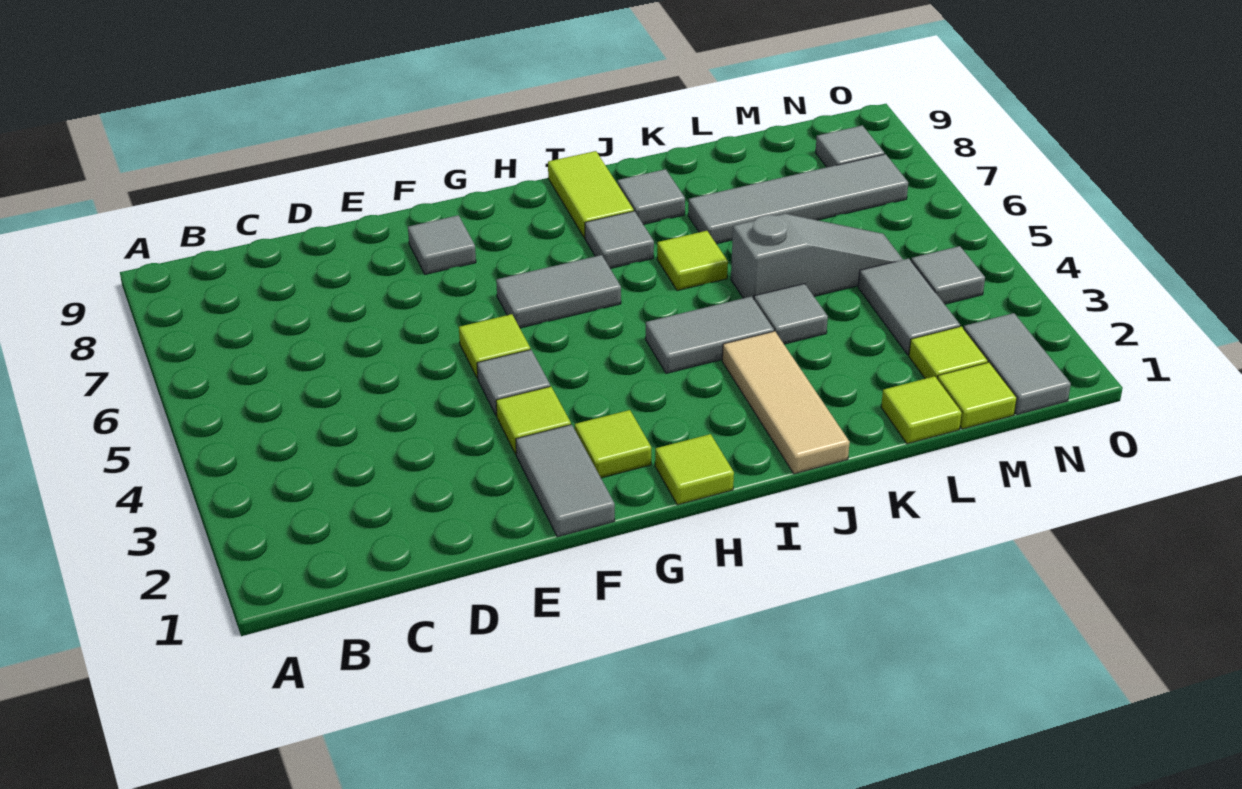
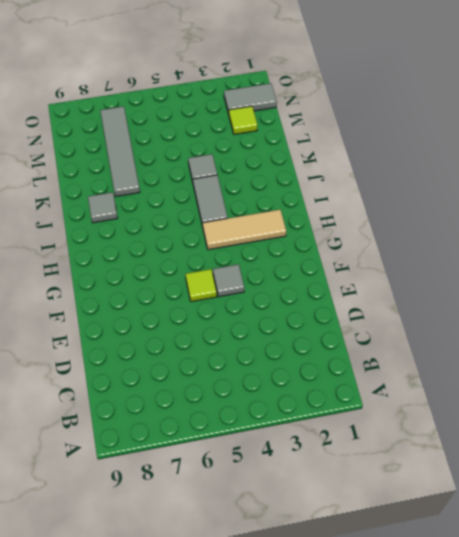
tan tile H2:H4 level 1 -> tan tile J1:J3 level 1
none -> grey tile F1:F2 level 1
none -> lime tile F3 level 1
none -> grey tile F8 level 1

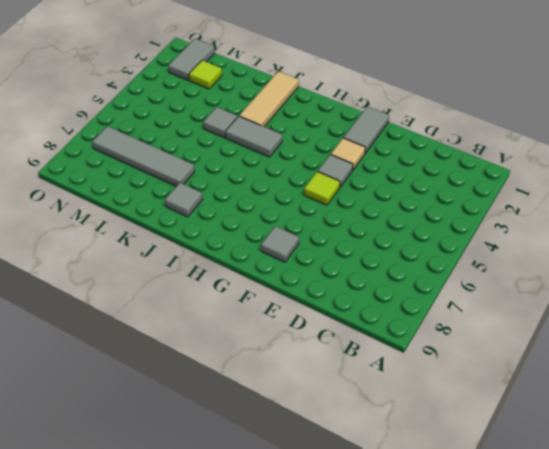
tan tile F3 level 1 -> lime tile F3 level 1
none -> lime tile G2 level 1
none -> grey tile G6:H6 level 1
none -> lime tile H1 level 1

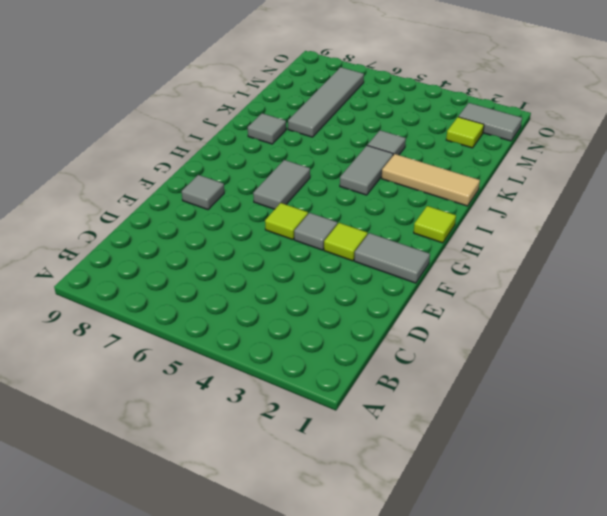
none -> lime tile G2 level 1
none -> grey tile I7 level 1
none -> lime tile I8:I9 level 1

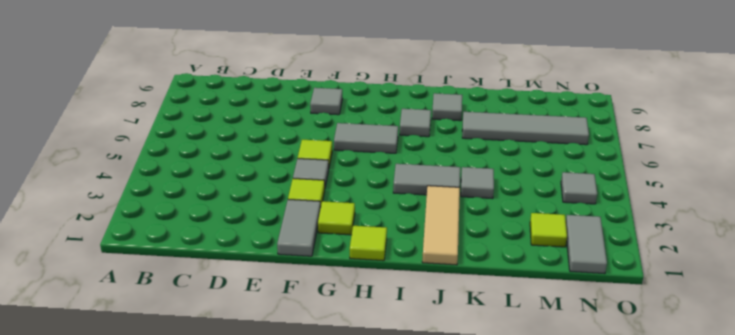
none -> lime tile I8:I9 level 1
none -> lime tile J6 level 1
none -> grey slope K5:M5 level 1 top K

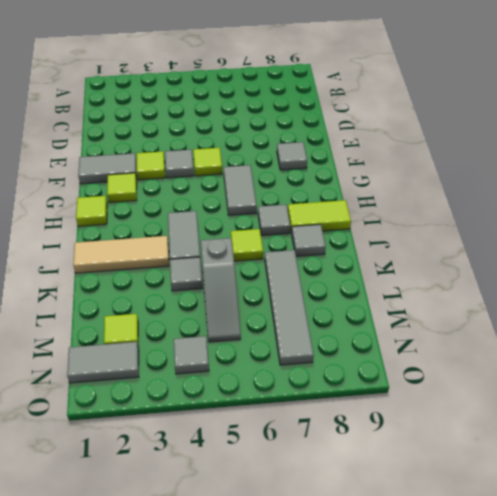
none -> lime tile L1 level 1
none -> lime tile M1 level 1
none -> grey tile M3:M4 level 1

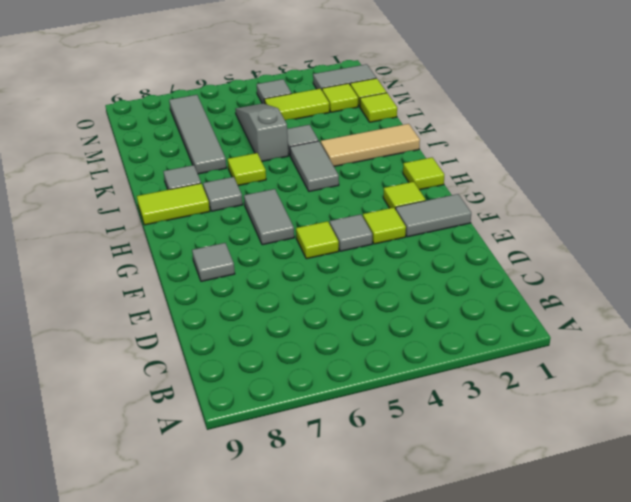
lime tile M3:M4 level 1 -> grey tile M3:M4 level 1
none -> grey tile N8 level 1

